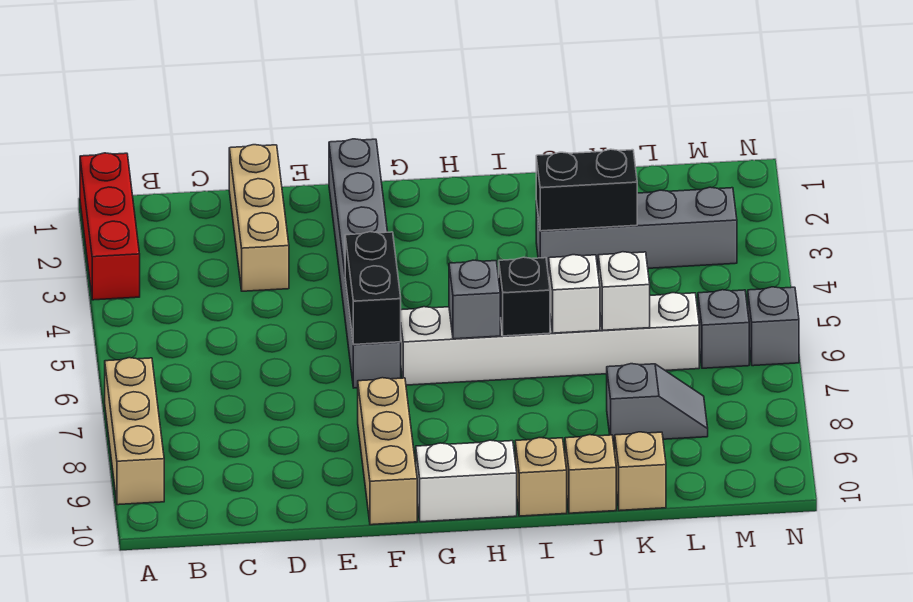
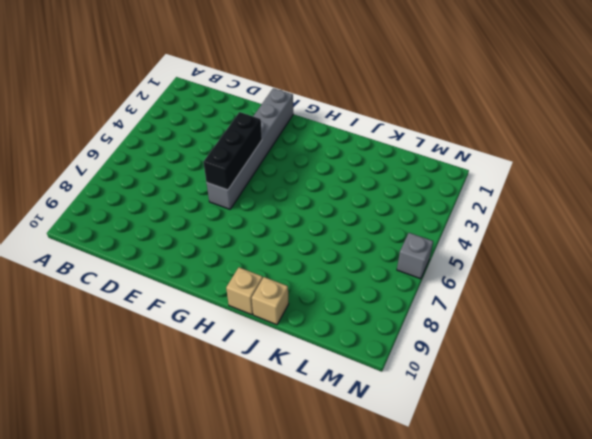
black brick F4:F6 level 2 -> black brick F5:F6 level 2
none -> red brick A1:A3 level 1
none -> tan brick A7:A9 level 1
none -> tan brick D1:D3 level 1

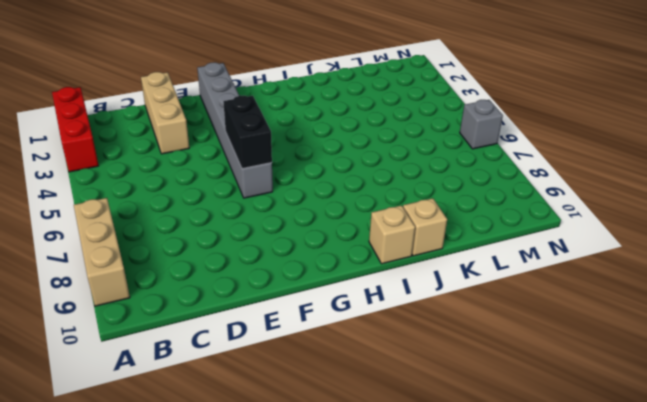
none -> tan brick F8:F10 level 1
none -> white brick G6:L6 level 1
none -> white brick G10:H10 level 1

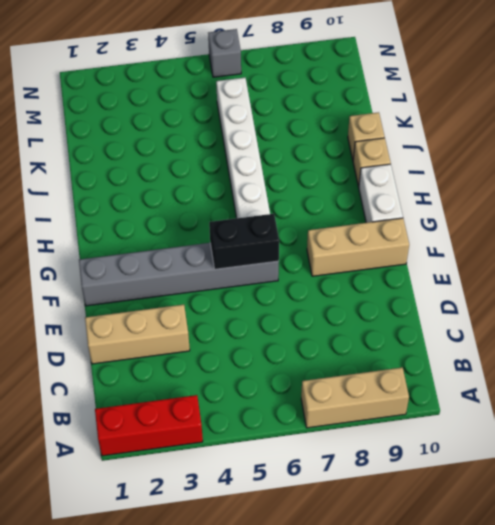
none -> grey brick J3:M3 level 1
none -> grey slope K8:L8 level 1 top K
none -> tan brick K10 level 1

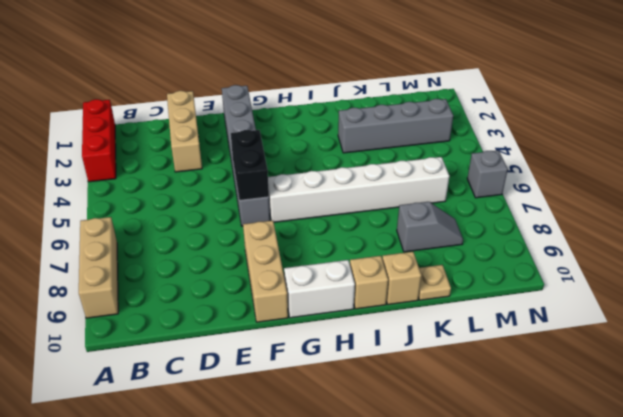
tan plate K10 level 1 -> tan brick K10 level 1
none -> grey brick M6 level 1
none -> grey brick H6 level 2
none -> black brick I6 level 2

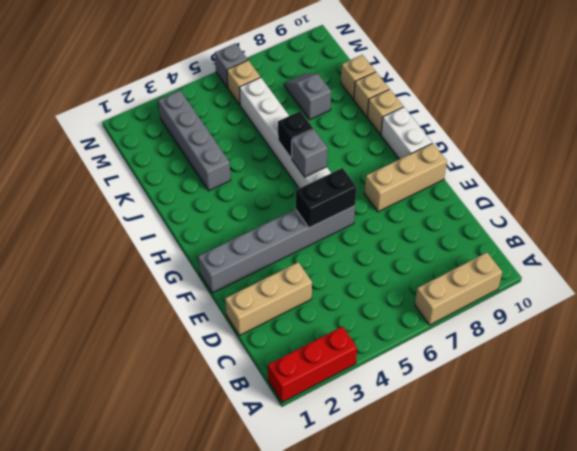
tan brick M6 level 1 -> grey brick M6 level 1
none -> black brick J3:K3 level 2
none -> white brick J6 level 2
none -> white brick K6 level 2

